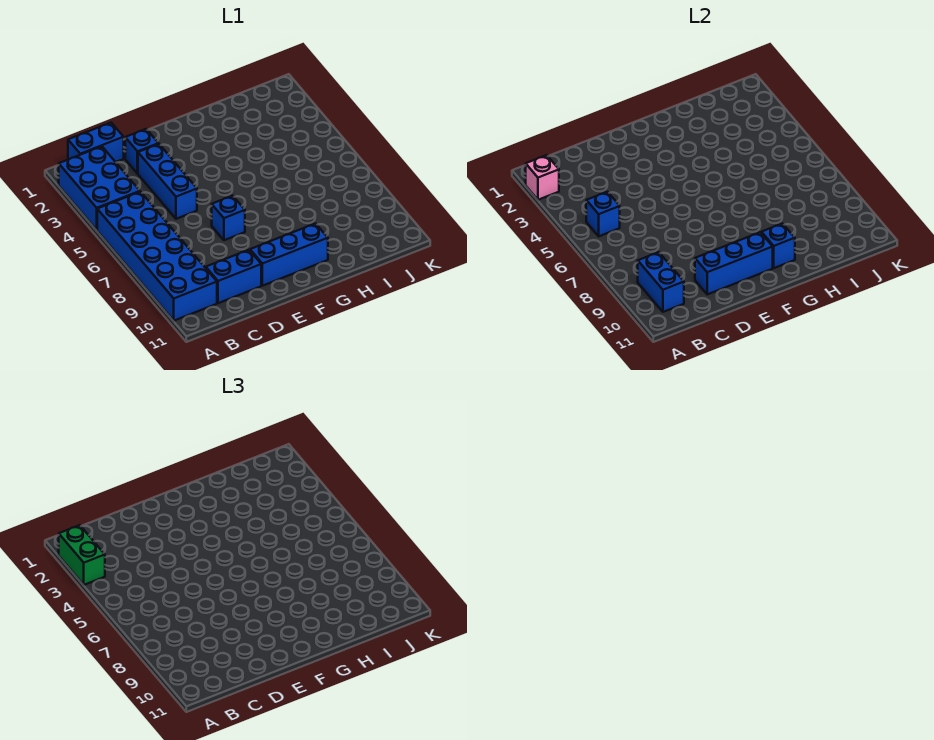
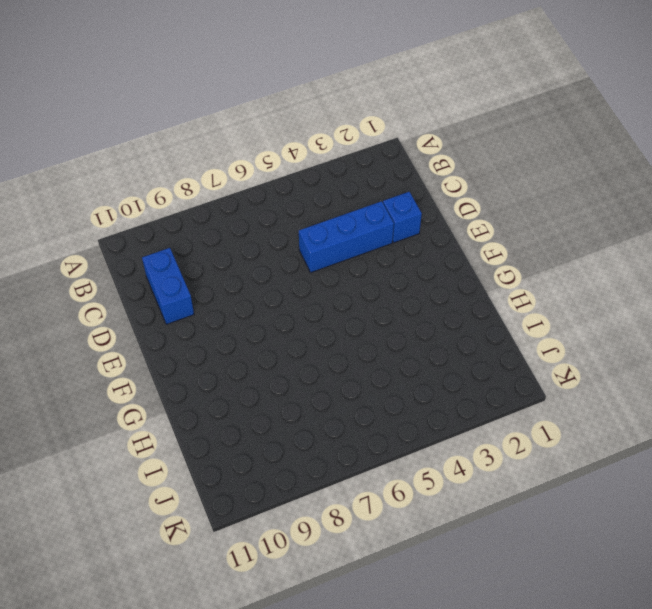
none -> blue brick A2:B4 level 1
none -> blue brick A5:B10 level 1
none -> blue brick B1:C1 level 1

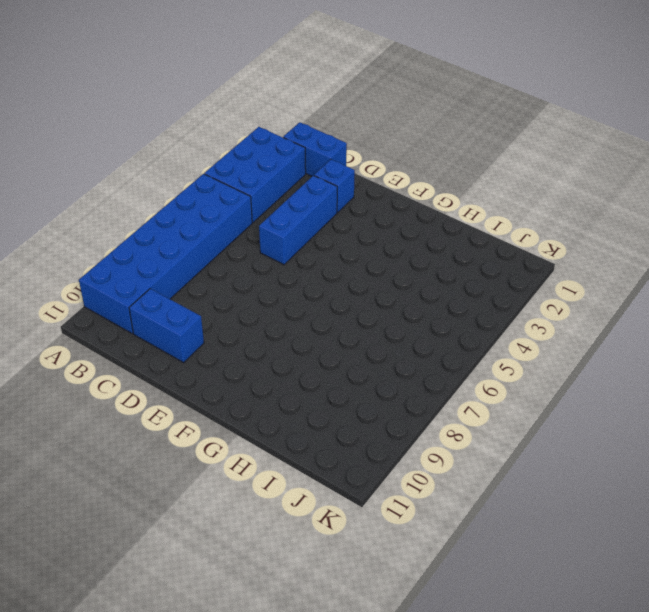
none -> blue brick E7 level 1
none -> blue brick E10:G10 level 1
none -> pink brick A2 level 2

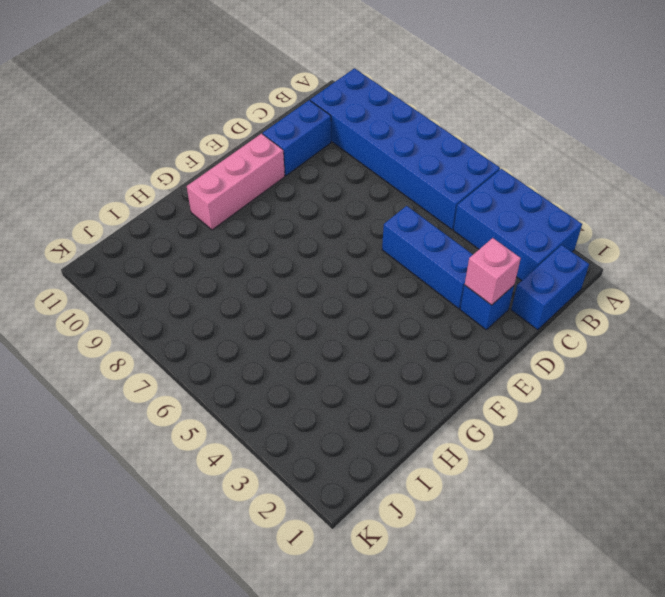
pink brick D2 level 2 -> pink brick A2 level 2
pink brick E10:G10 level 1 -> blue brick E10:G10 level 1
none -> blue brick E7 level 1
none -> blue brick B5 level 2
none -> blue brick B9:B10 level 2

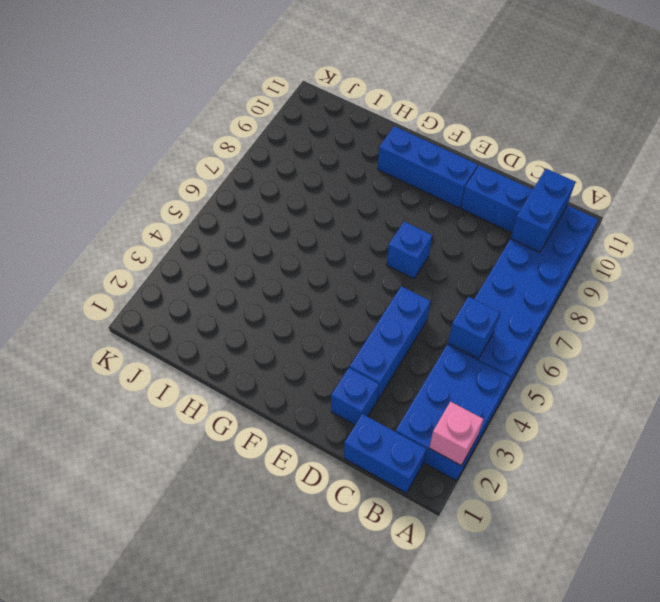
none -> blue brick D10:F10 level 2
none -> blue brick G10 level 2
none -> green brick A2:A3 level 3

